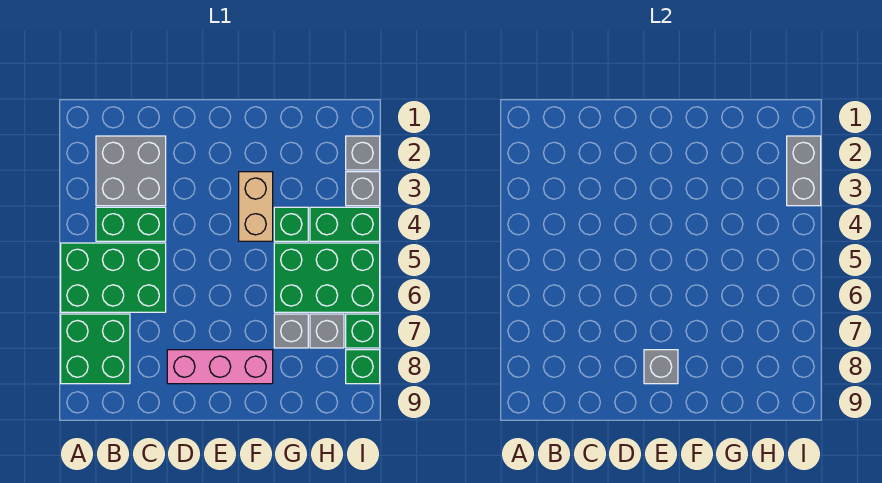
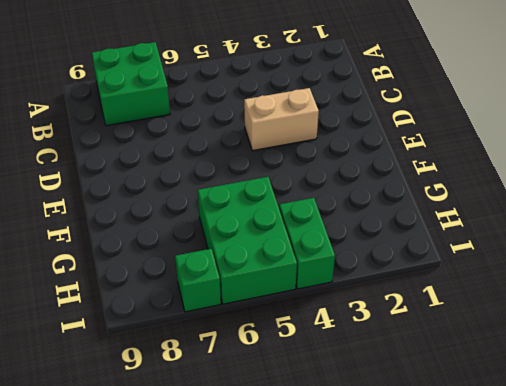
tan brick D3:D4 level 1 -> tan brick F3:F4 level 1
none -> green brick A5:C6 level 1
none -> grey brick B2:C3 level 1
none -> green brick B4:C4 level 1

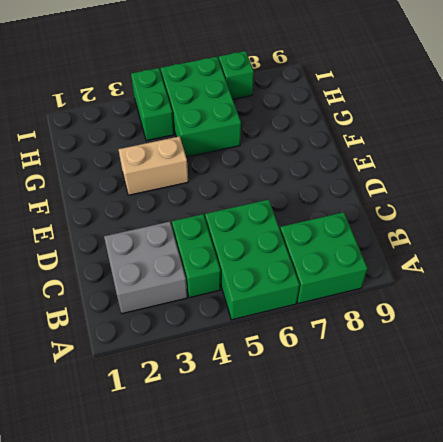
none -> pink brick D8:F8 level 1
none -> green brick G4 level 1
none -> grey brick G7 level 1

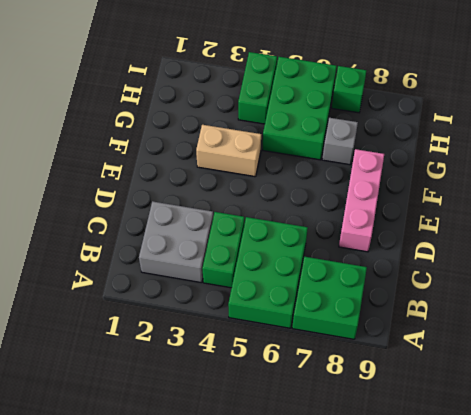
none -> green brick G4 level 1
none -> grey brick H7 level 1
none -> grey brick I2 level 1

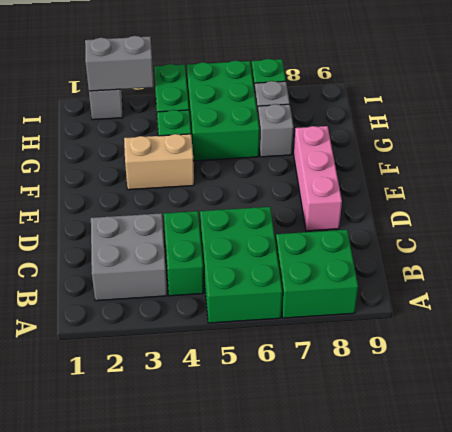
none -> grey brick I3 level 1
none -> green brick I8 level 1
none -> grey brick E8 level 2

